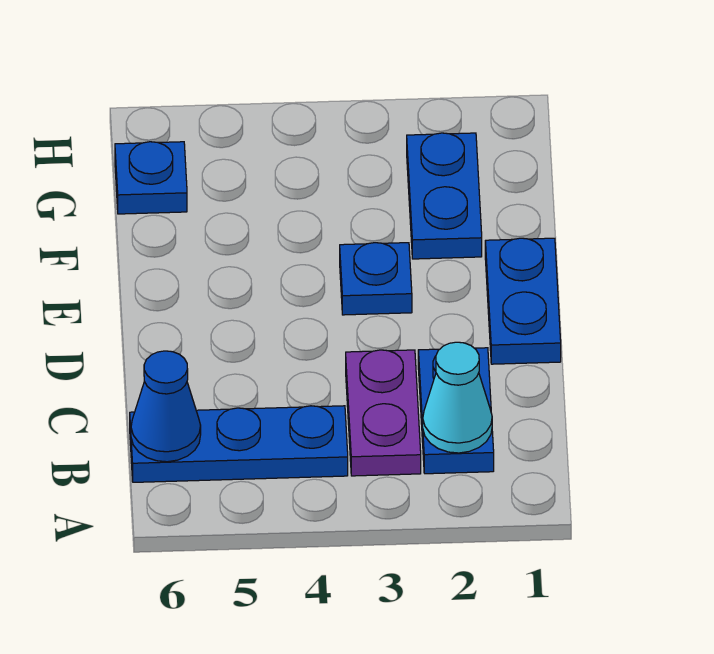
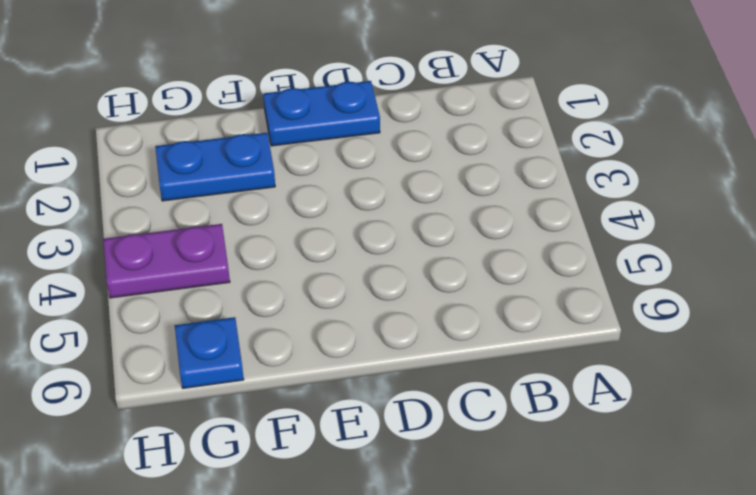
purple plate G4:H4 level 1 -> purple plate B3:C3 level 1
none -> blue plate B2:C2 level 1
none -> blue plate B4:B6 level 1

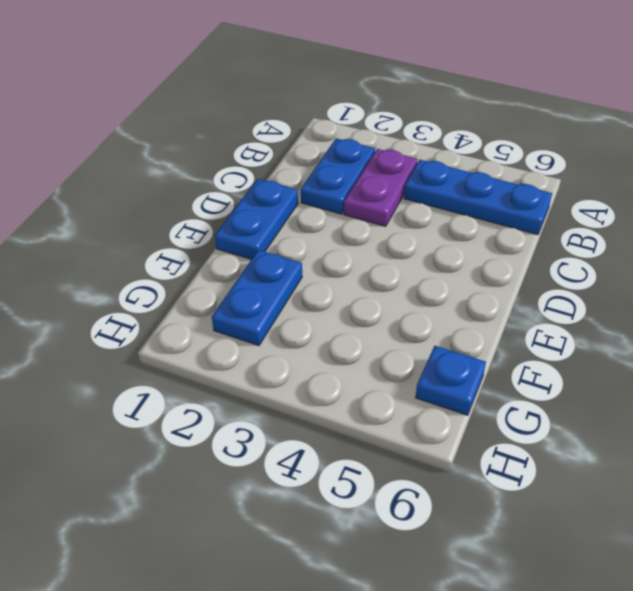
none -> blue plate E3 level 1
none -> cyan cone B2 level 2

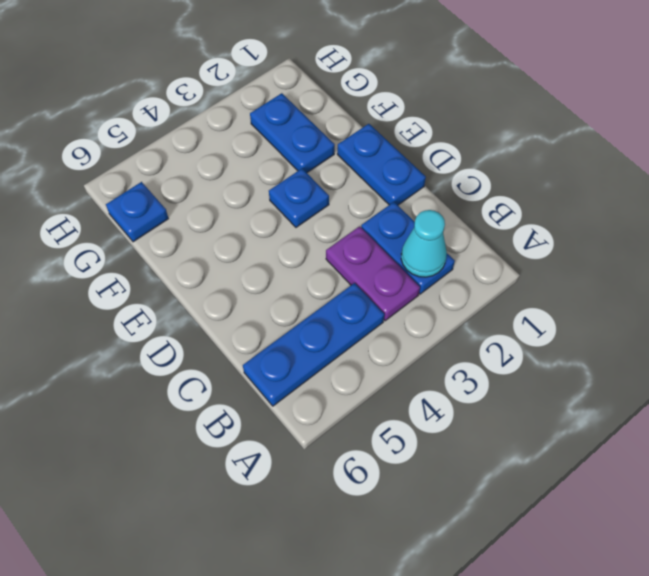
none -> blue cone B6 level 2

